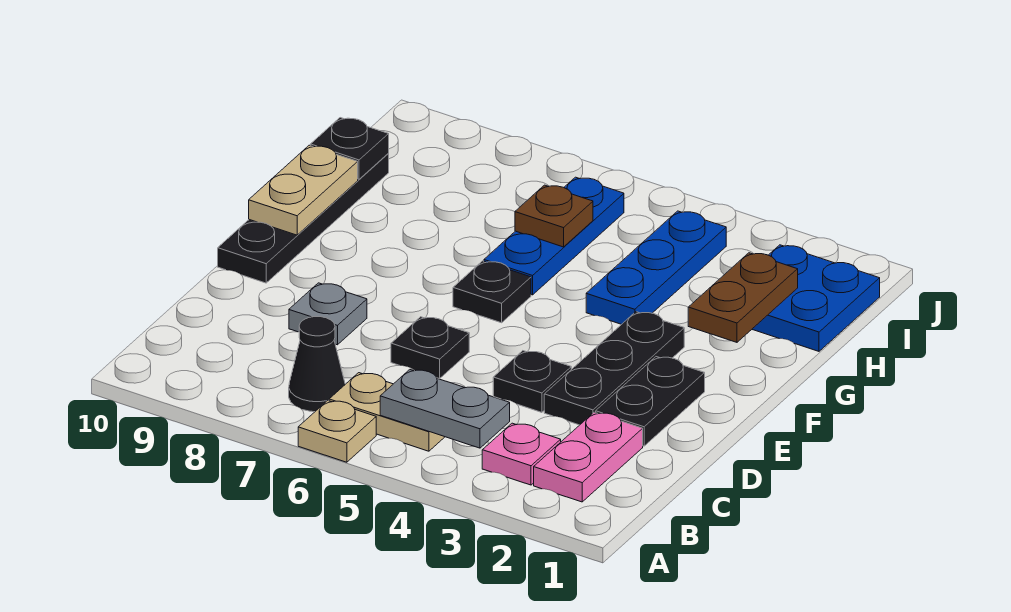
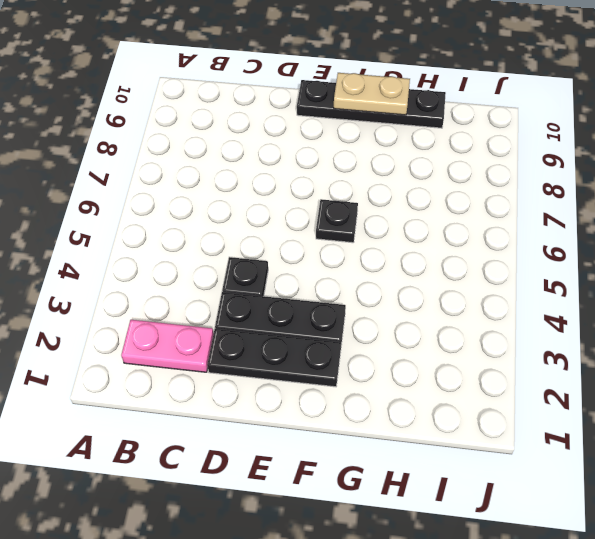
black plate D2:F2 level 1 -> black plate D2:E2 level 1
none -> tan plate A6 level 1
none -> pink plate B3 level 1
none -> tan plate B5:B6 level 1

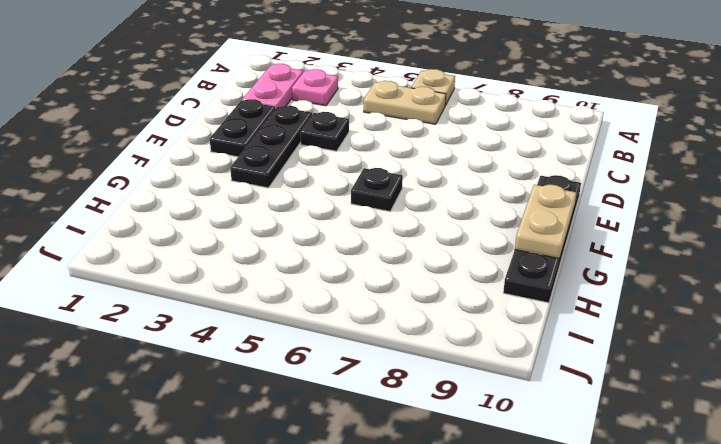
none -> black cone B7 level 1
none -> black plate D6 level 1
none -> grey plate D8 level 1

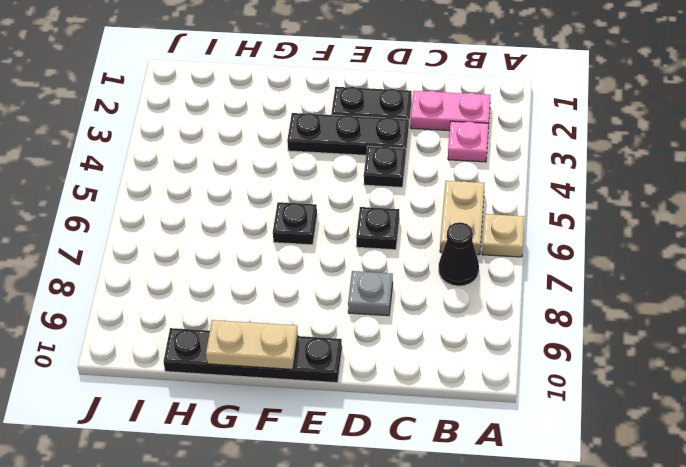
none -> blue plate G4:I4 level 1
none -> blue plate G6:I6 level 1
none -> blue plate H1:I2 level 1

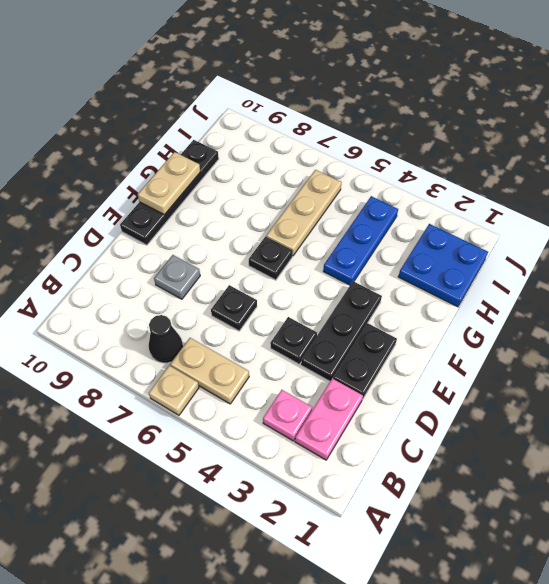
tan plate G6:I6 level 1 -> blue plate G6:I6 level 1
none -> grey plate B4:B5 level 2
none -> brown plate G2:H2 level 2
none -> brown plate H6 level 2

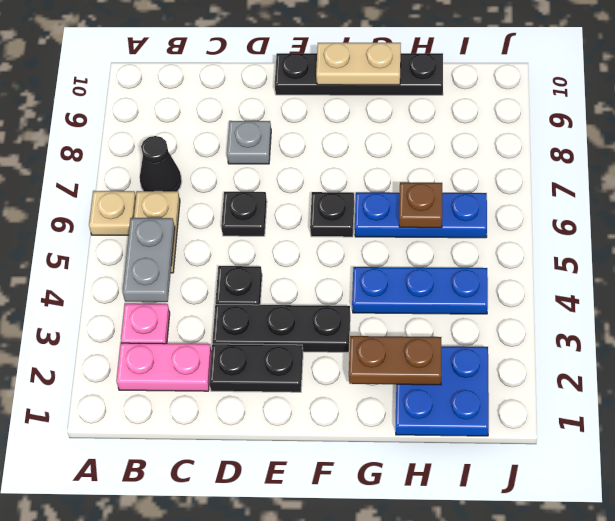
none -> black plate H10 level 2

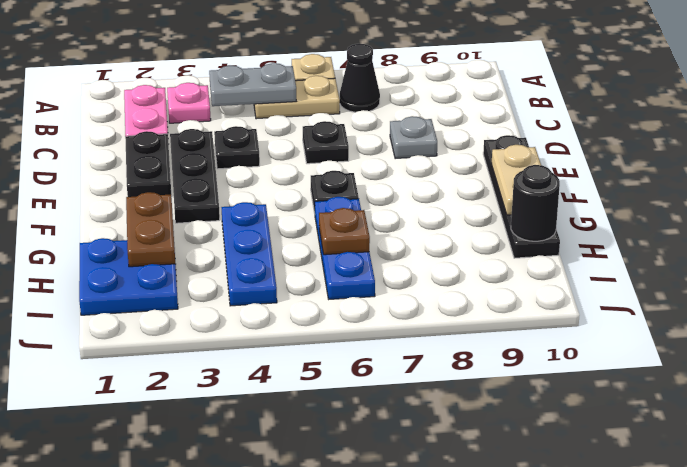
black round brick H10 level 2 -> black plate H10 level 2

